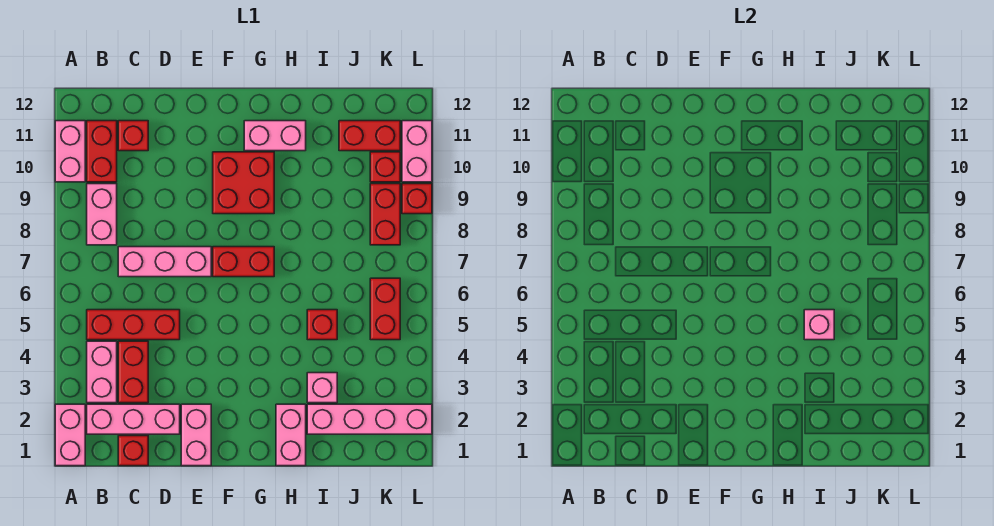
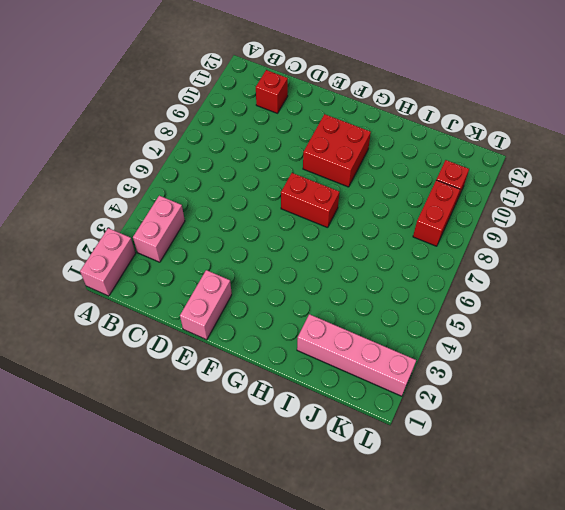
none -> pink brick A10:A11 level 1
none -> pink brick B2:D2 level 1
none -> red brick B5:D5 level 1

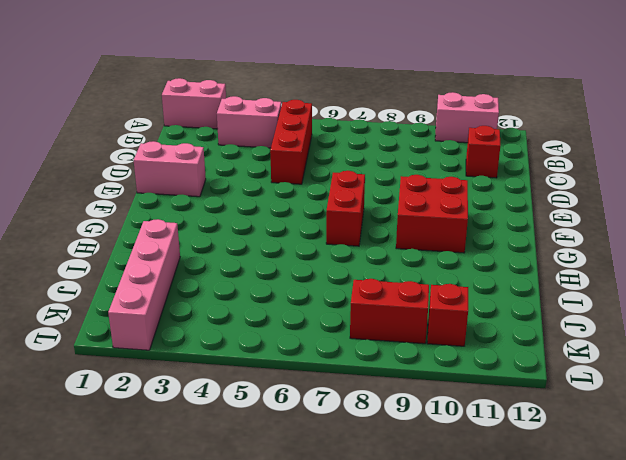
none -> pink brick B2:D2 level 1
none -> pink brick B8:B9 level 1
none -> red brick B10:B11 level 1

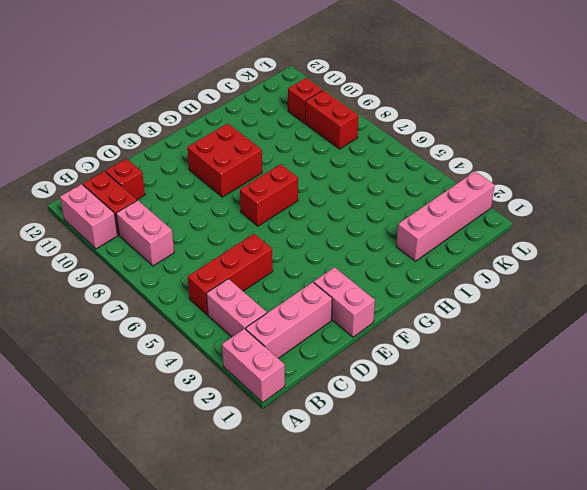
none -> red brick C1 level 1
none -> red brick C3:C4 level 1
none -> pink brick C7:E7 level 1

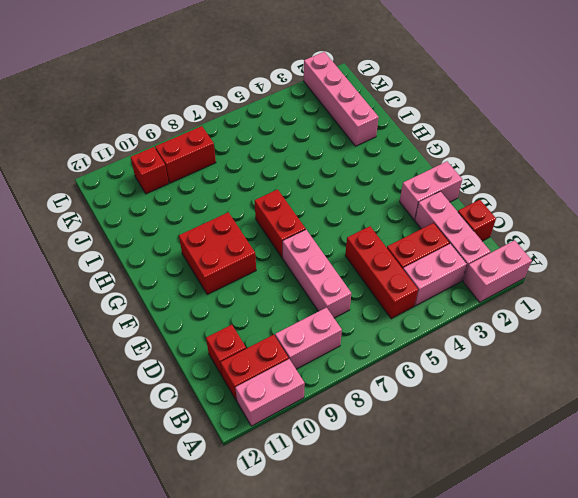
none -> pink brick G11:H11 level 1
none -> pink brick H1:H2 level 1
none -> pink brick I3 level 1

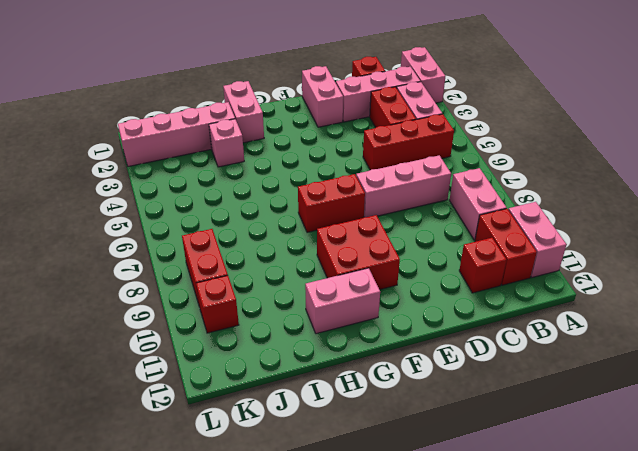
none -> red brick I5 level 1
none -> red brick J11:K11 level 1
none -> red brick K5:K6 level 1

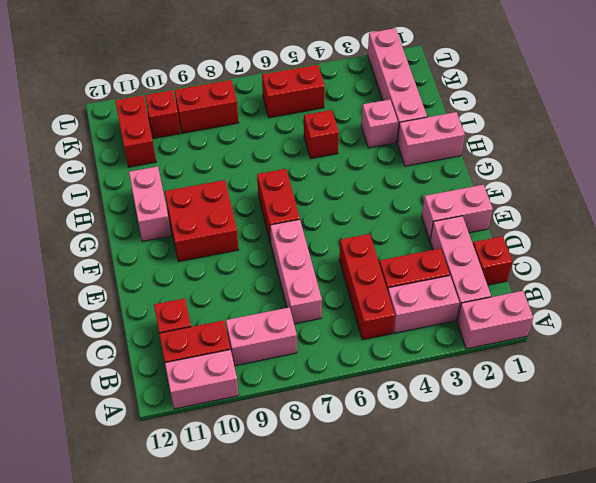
none -> red brick L9 level 1
none -> pink brick L10:L11 level 1
none -> pink brick I5 level 2

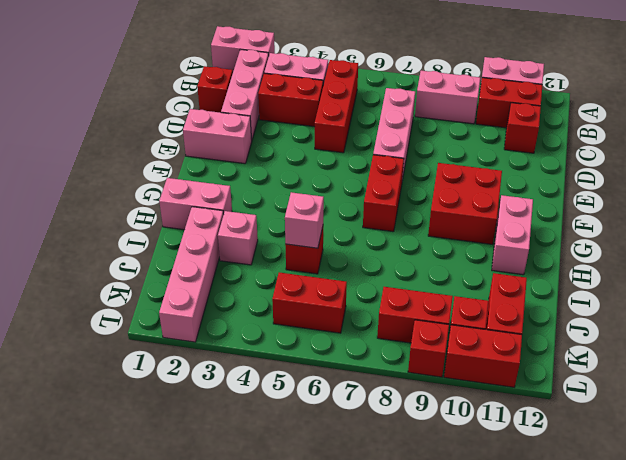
red brick L10:L11 level 1 -> pink brick L10:L11 level 1

